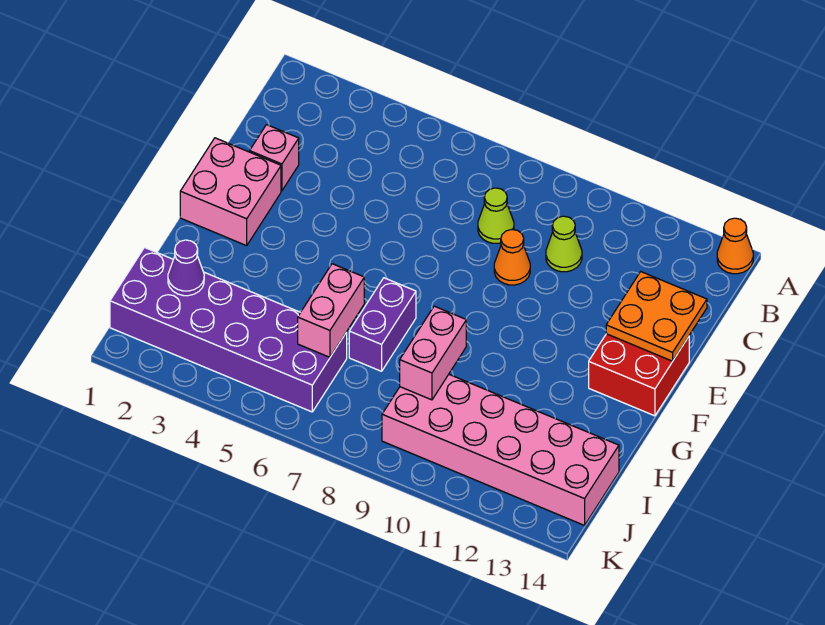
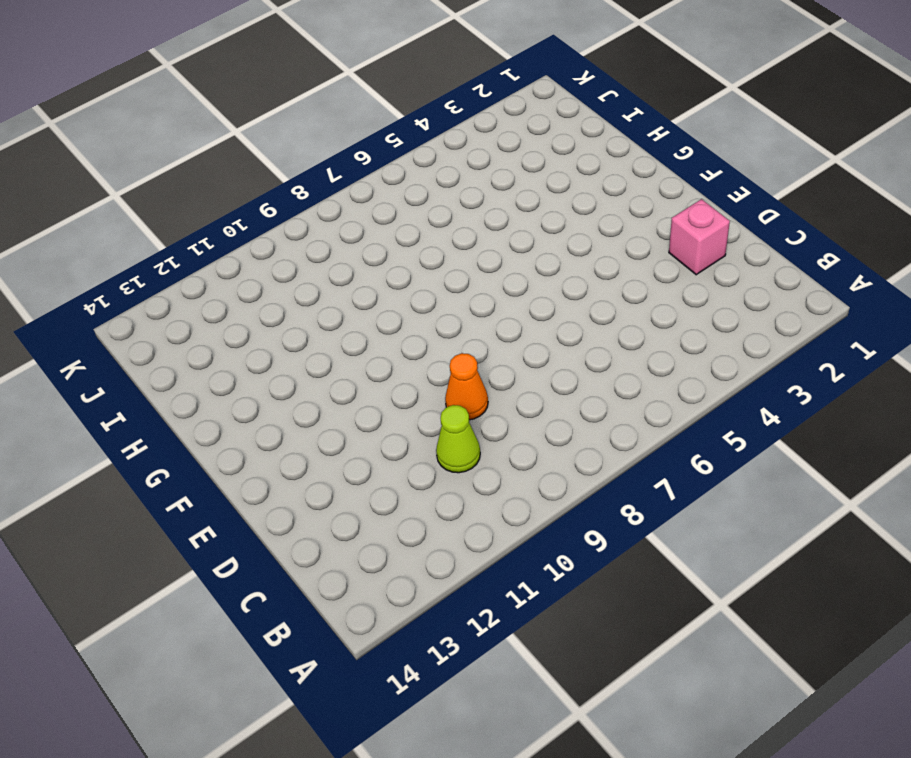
none -> orange cone A14 level 1
none -> lime cone C8 level 1
none -> pink brick E1:F2 level 1

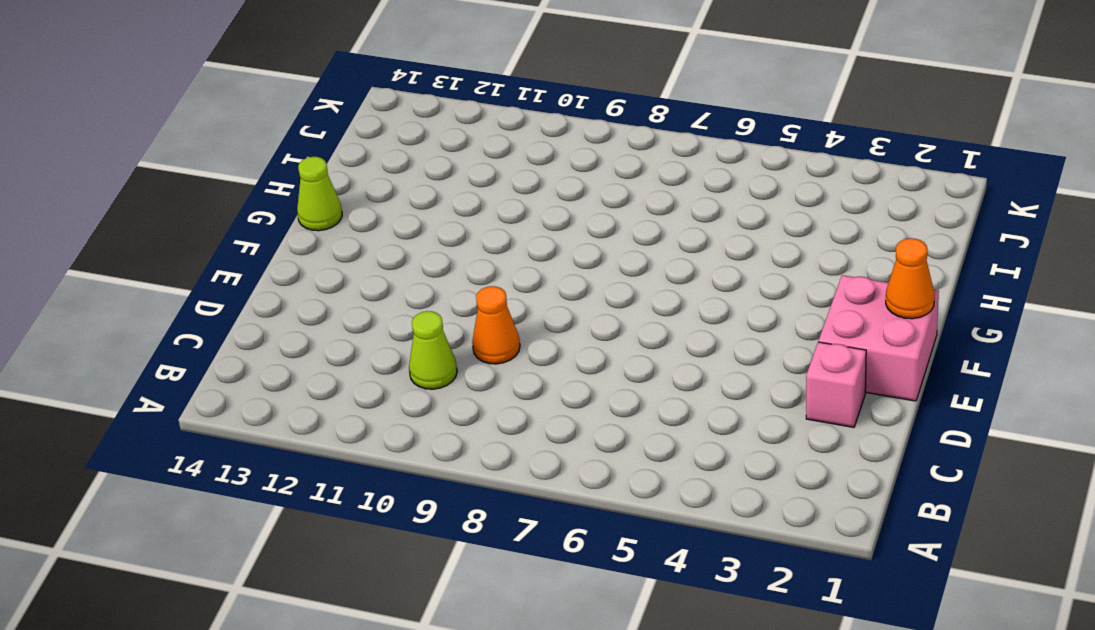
orange cone F1 level 2 -> orange cone A14 level 1
lime cone G14 level 1 -> lime cone C8 level 1
none -> red brick E13:F14 level 1
none -> purple brick G7:H7 level 1
none -> purple brick I1:J6 level 1

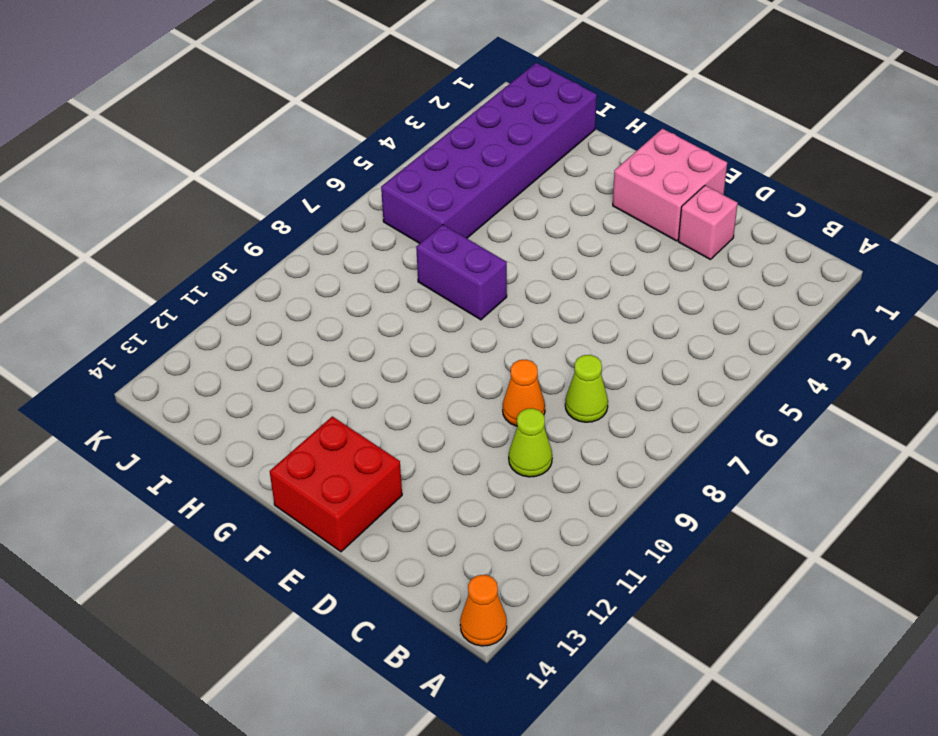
none -> pink brick I9:J14 level 1
none -> orange plate D13:E14 level 2
none -> pink brick H6:I6 level 2

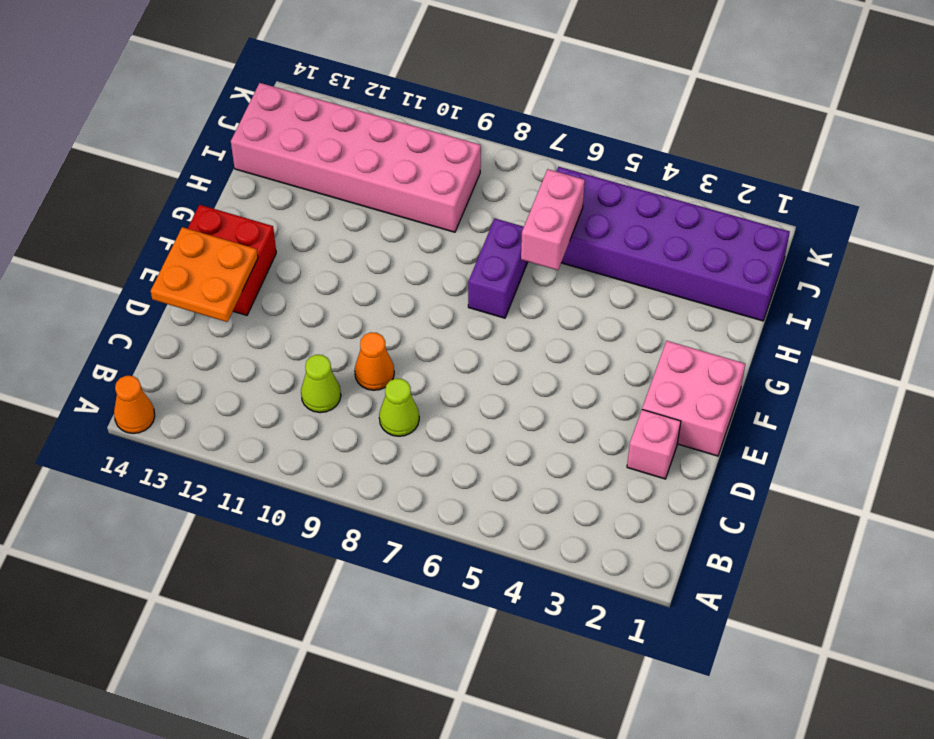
none -> pink brick H9:I9 level 2
none -> purple cone I2 level 2

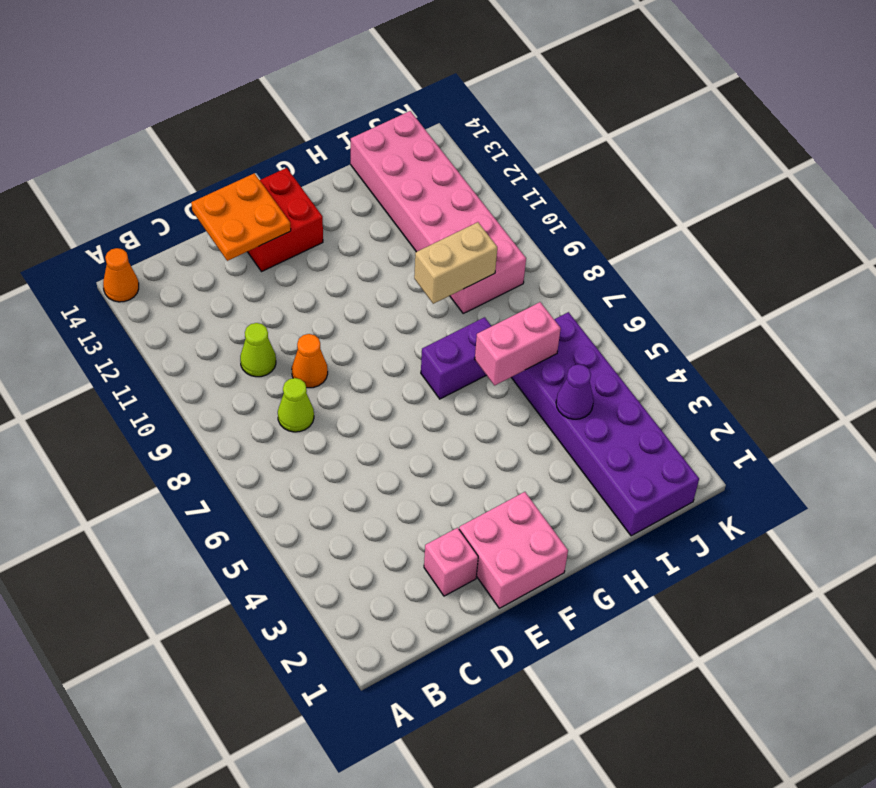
tan brick H9:I9 level 2 -> pink brick H9:I9 level 2
purple cone I4 level 2 -> purple cone I2 level 2

